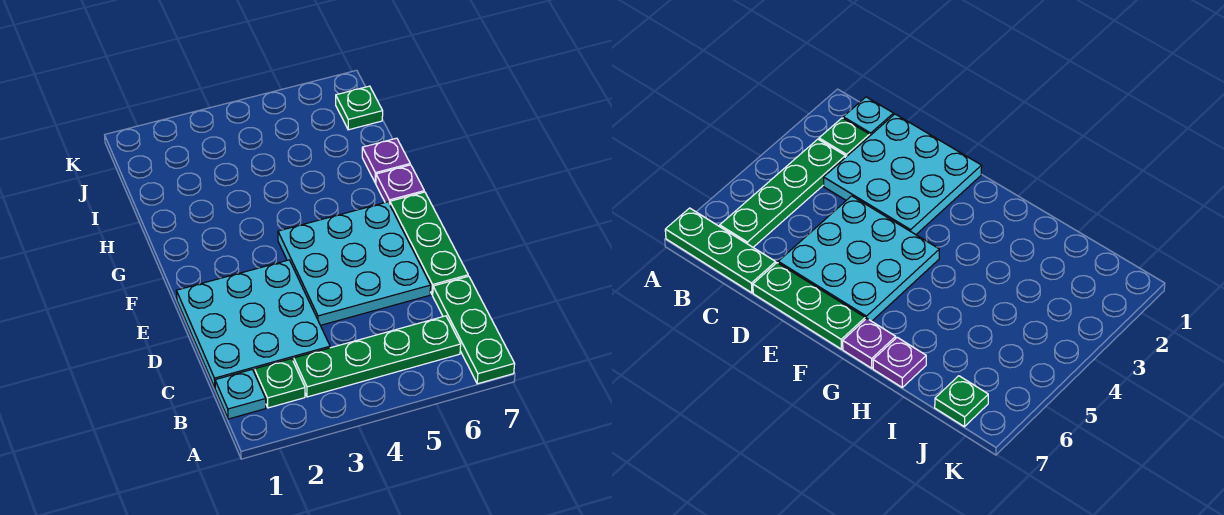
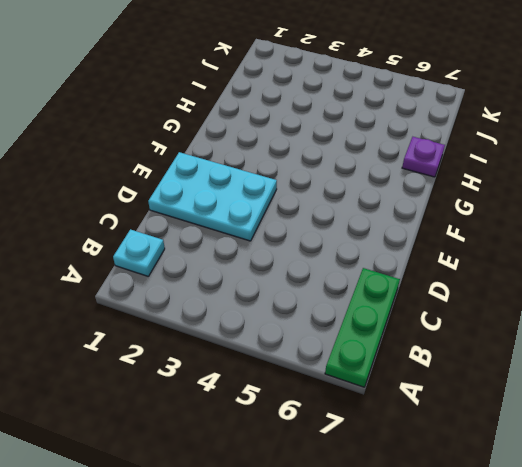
cyan plate D1:E3 level 1 -> cyan plate C1:E3 level 1
none -> green plate B2 level 1
none -> green plate B3:B6 level 1

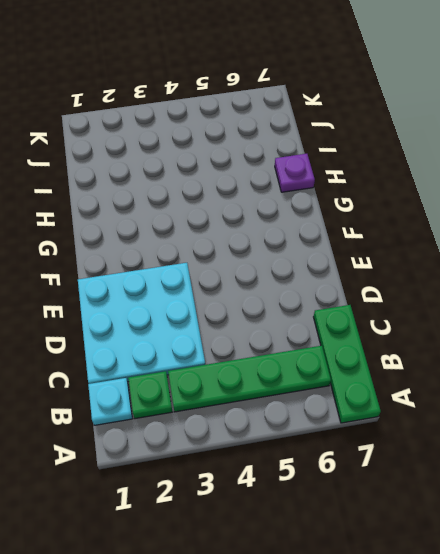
none -> cyan plate D4:F6 level 1
none -> green plate D7:F7 level 1

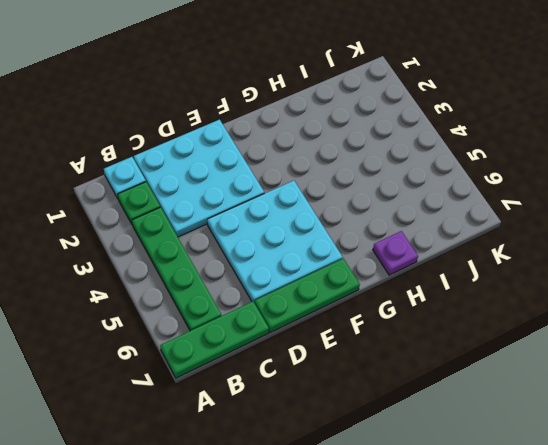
none -> purple plate G7 level 1
none -> green plate J7 level 1

